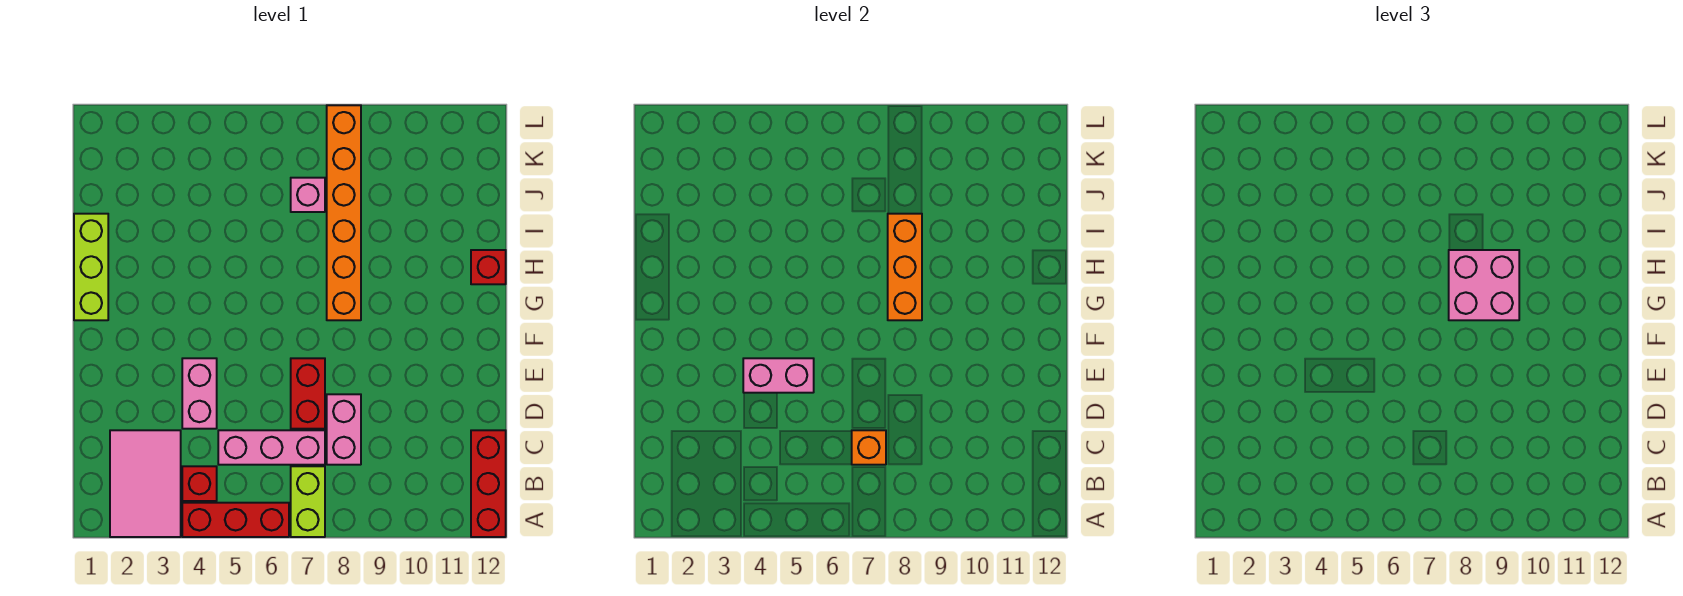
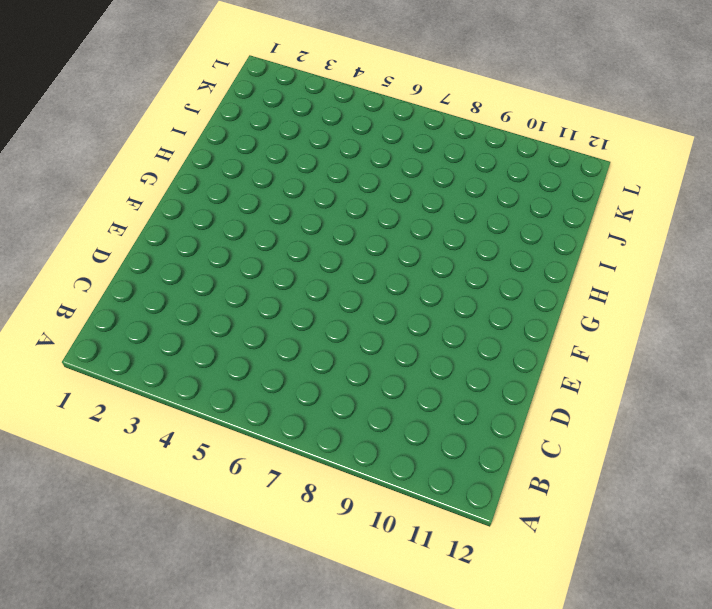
none -> pink tile A2:C3 level 1
none -> red brick A4:A6 level 1
none -> lime brick A7:B7 level 1

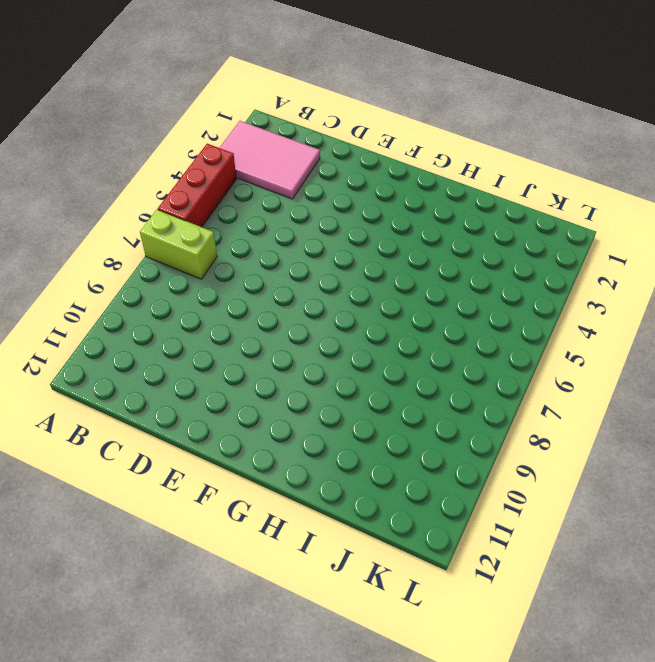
none -> red brick A12:C12 level 1
none -> red brick B4 level 1
none -> pink brick C5:C7 level 1

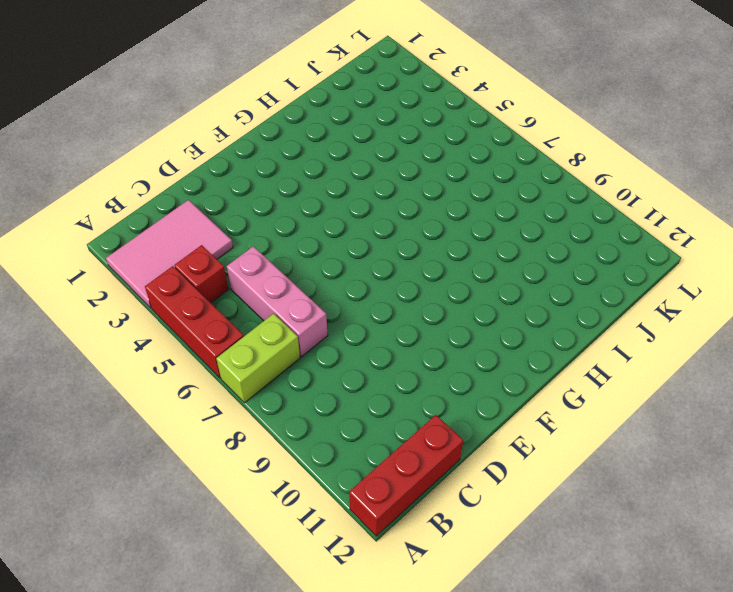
none -> pink brick C8:D8 level 1
none -> pink brick D4:E4 level 1
none -> red brick D7:E7 level 1

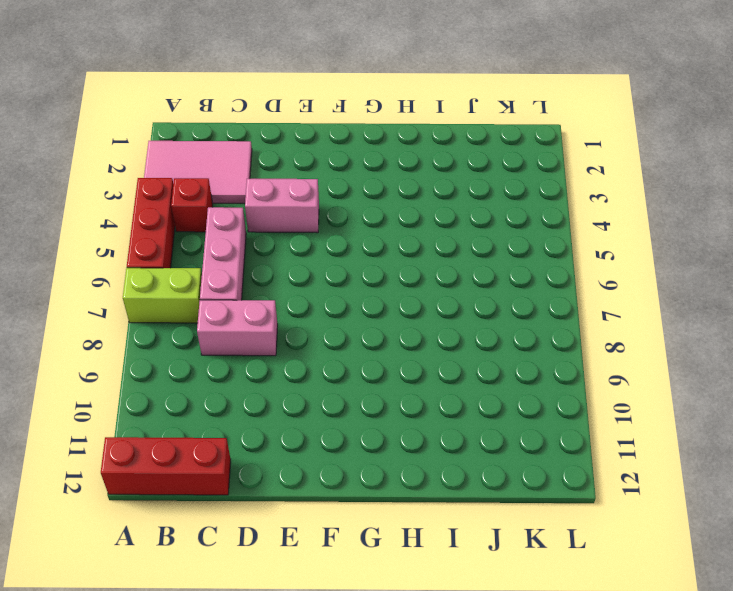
none -> red brick D7:E7 level 1
none -> lime brick G1:I1 level 1
none -> orange brick G8:L8 level 1

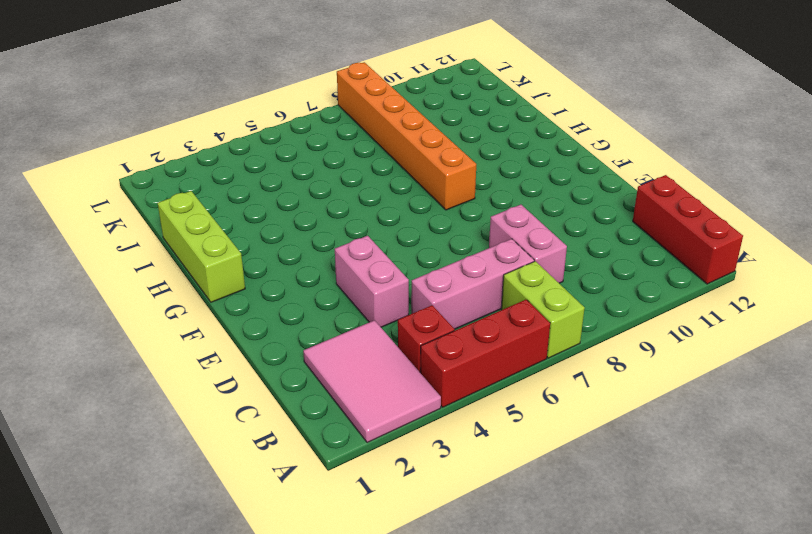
none -> red brick D7:E7 level 1
none -> red brick H12 level 1
none -> pink brick J7 level 1

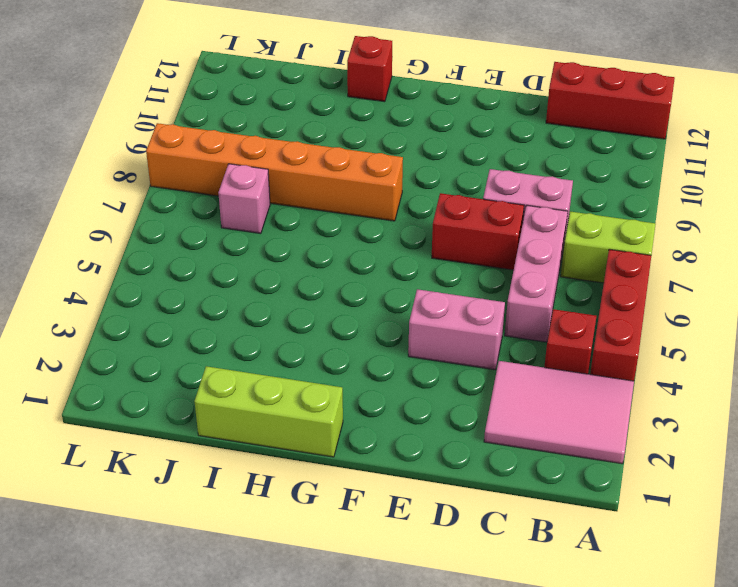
none -> orange brick C7 level 2
none -> pink brick E4:E5 level 2
none -> orange brick G8:I8 level 2

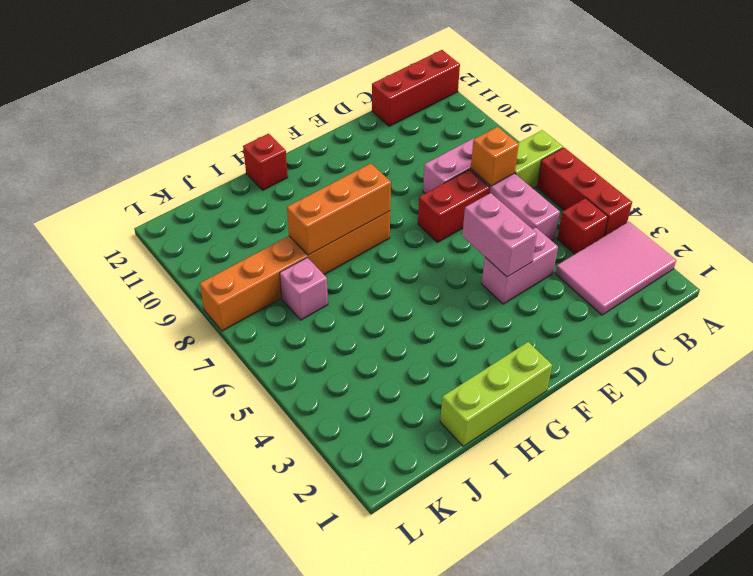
none -> pink brick G8:H9 level 3

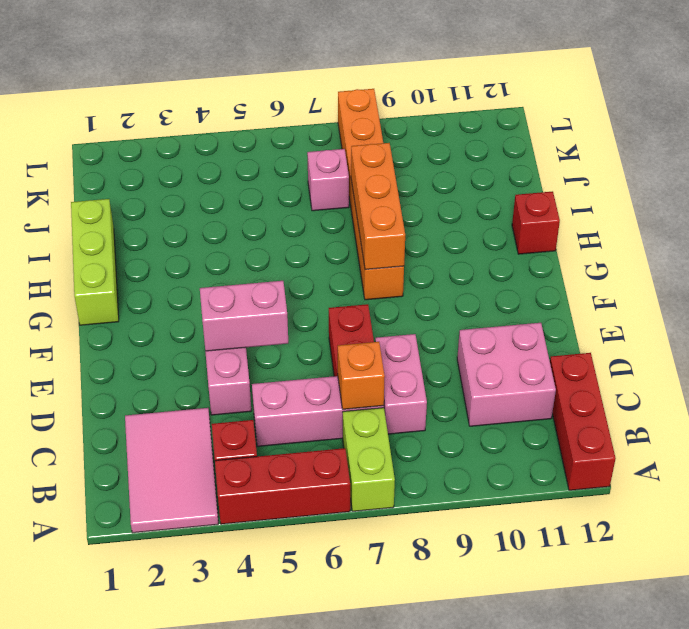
pink brick C10:D11 level 1 -> pink brick G8:H9 level 3

